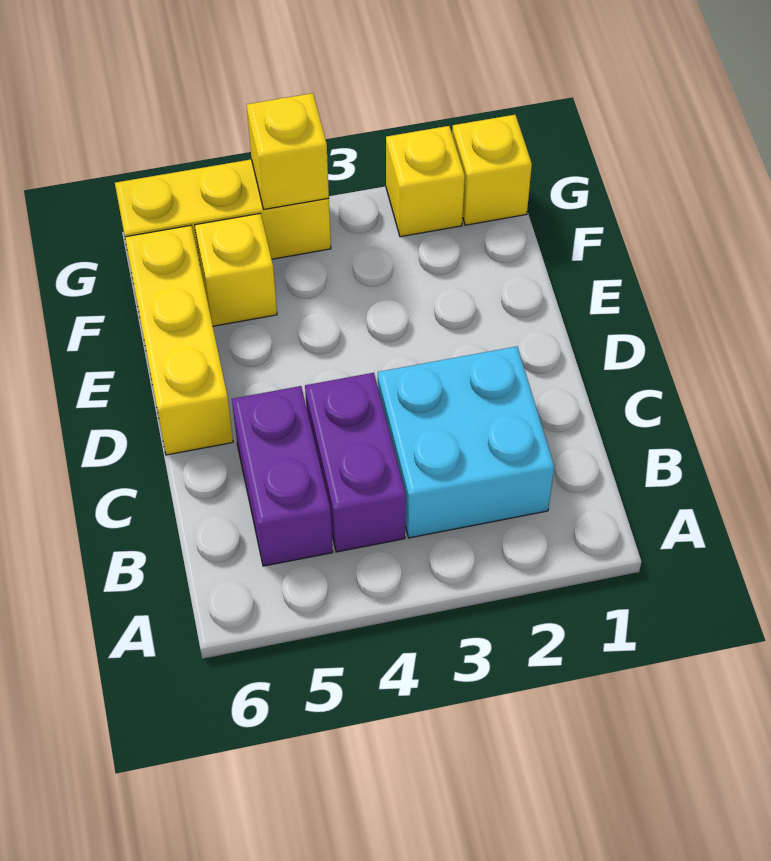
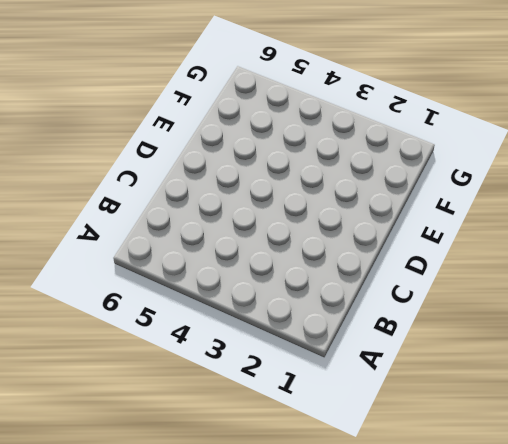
none -> cyan brick B2:C3 level 1
none -> purple brick B4:C4 level 1

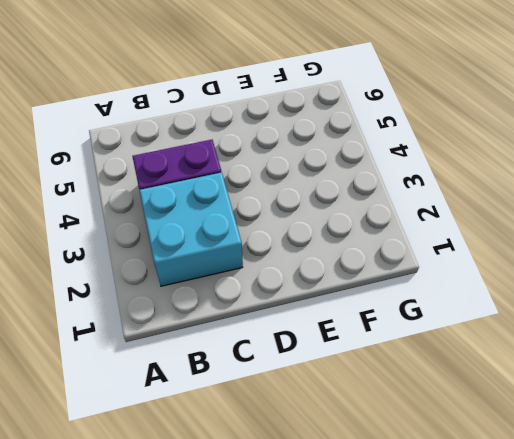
none -> purple brick B5:C5 level 1
none -> yellow brick D6:F6 level 1

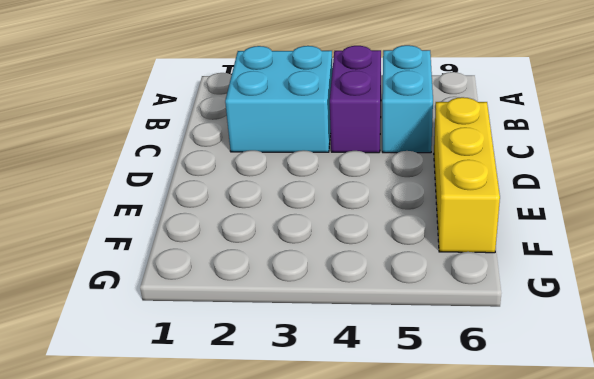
cyan brick B5:C5 level 1 -> purple brick B5:C5 level 1
none -> yellow brick F5 level 1
none -> yellow brick G1 level 1

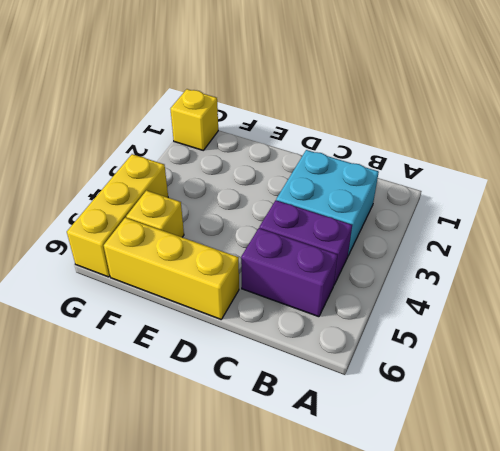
none -> yellow brick G2 level 1
none -> yellow brick G4 level 2

